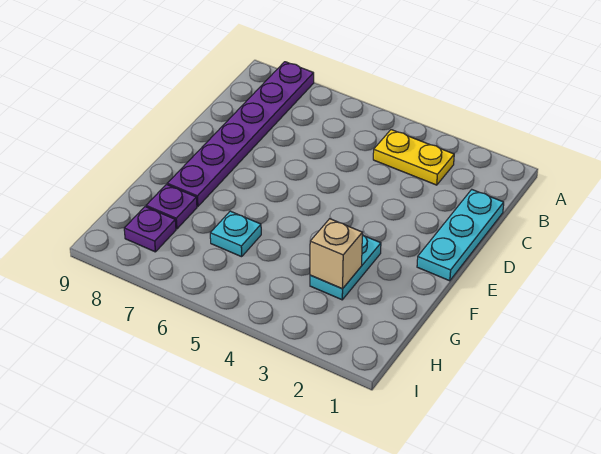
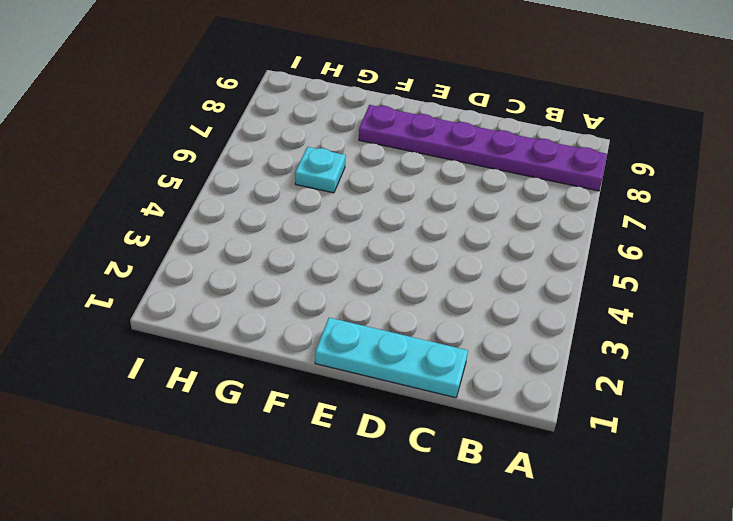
none -> yellow plate B3:B4 level 1
none -> cyan plate F3:G3 level 1

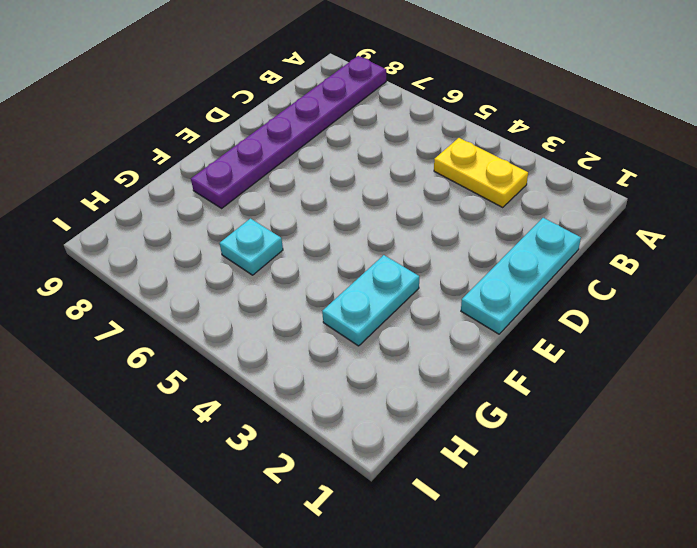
none -> purple plate G8 level 1
none -> purple plate H8 level 1

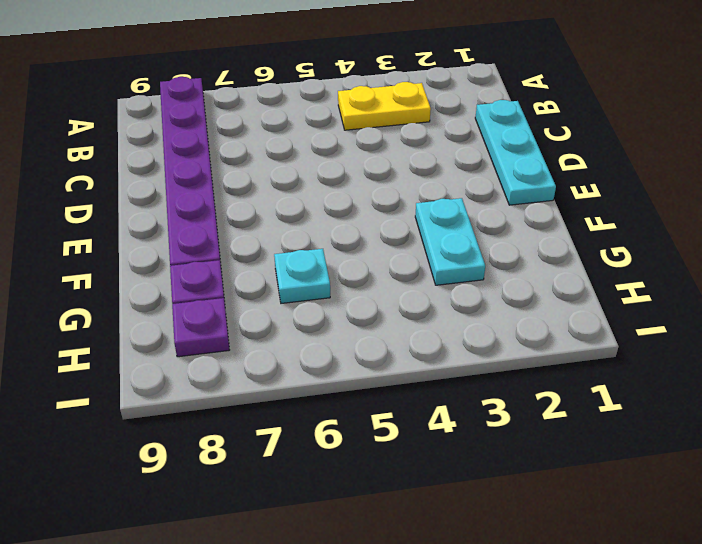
none -> tan brick G3 level 2

